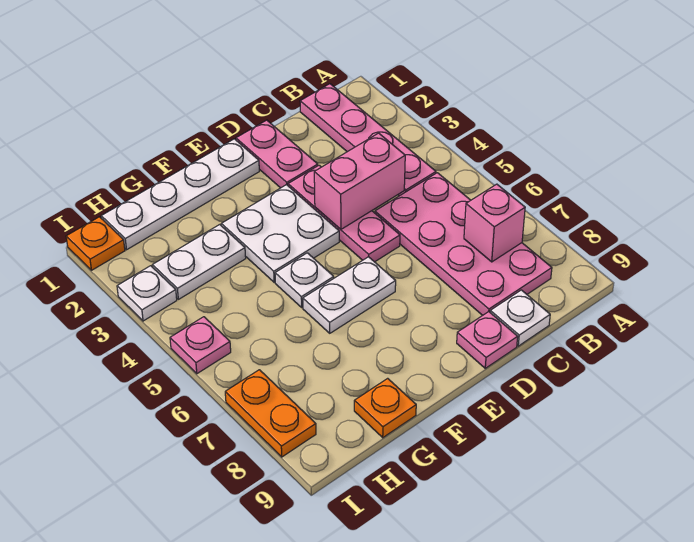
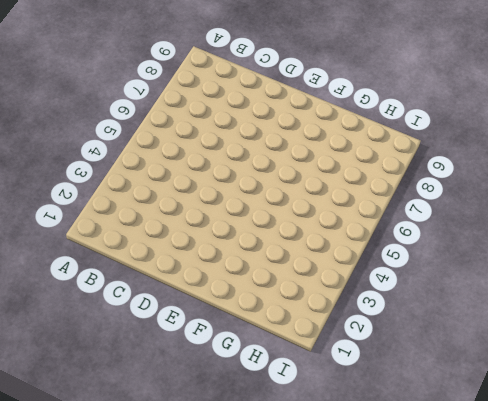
none -> pink plate B1:B4 level 1
none -> pink plate B5:C8 level 1
none -> white plate C9 level 1

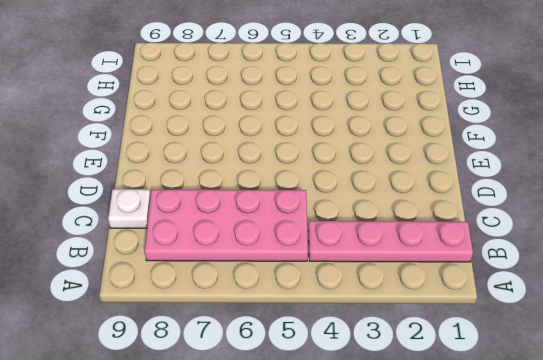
none -> pink plate D1:D2 level 1
none -> pink plate D3:D5 level 1
none -> pink plate D9 level 1

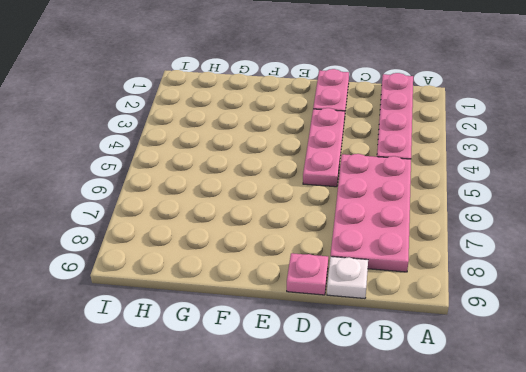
none -> white plate E1:H1 level 1
none -> white plate E3:F4 level 1
none -> white plate E6:F6 level 1

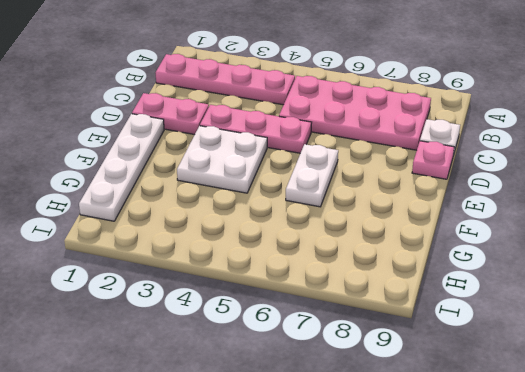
none -> white plate F5 level 1
none -> white plate G3:H3 level 1
none -> orange plate G9 level 1

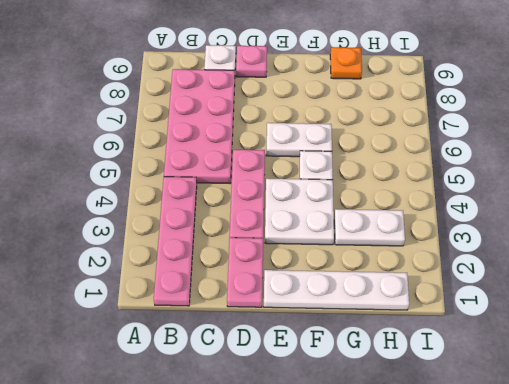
none -> orange plate I1 level 1
none -> white plate I3 level 1
none -> pink plate I5 level 1

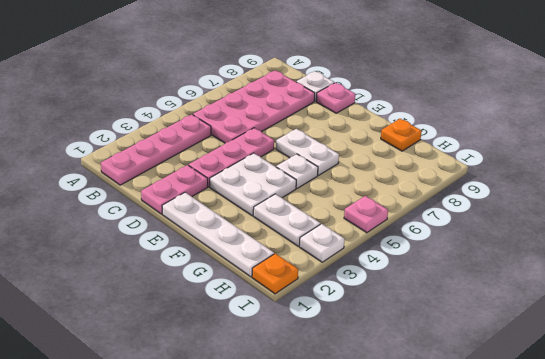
none -> orange plate I7:I8 level 1
none -> pink brick B7 level 2
none -> pink brick C4:D4 level 2

